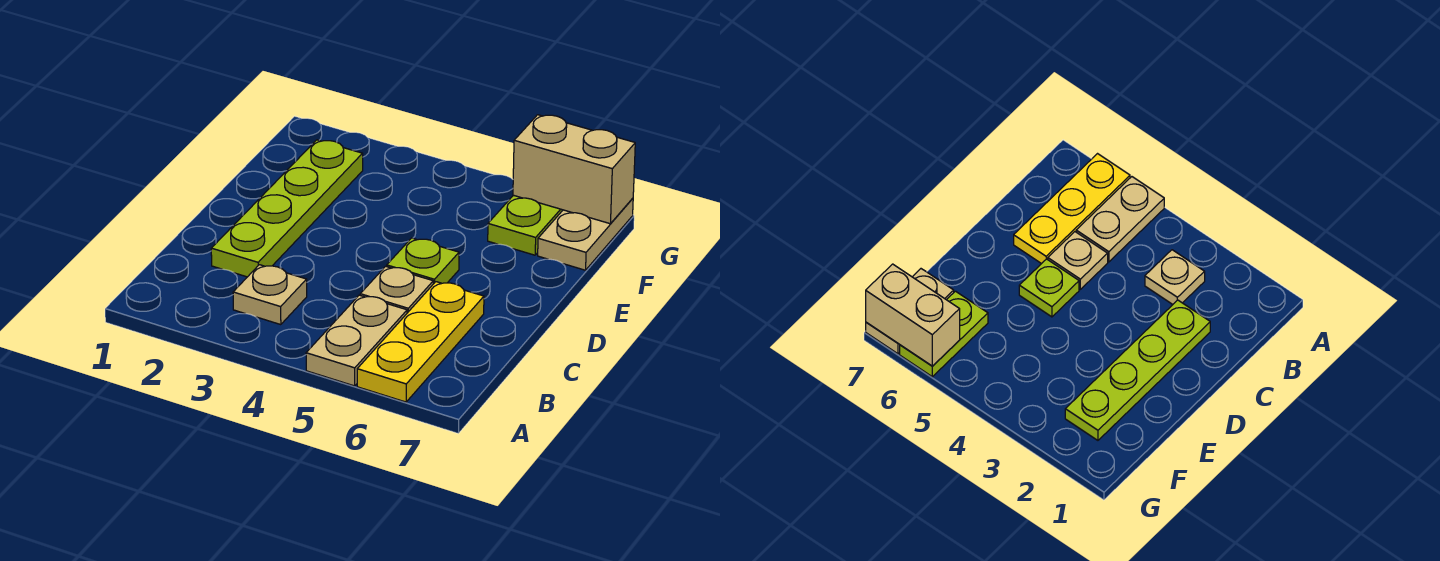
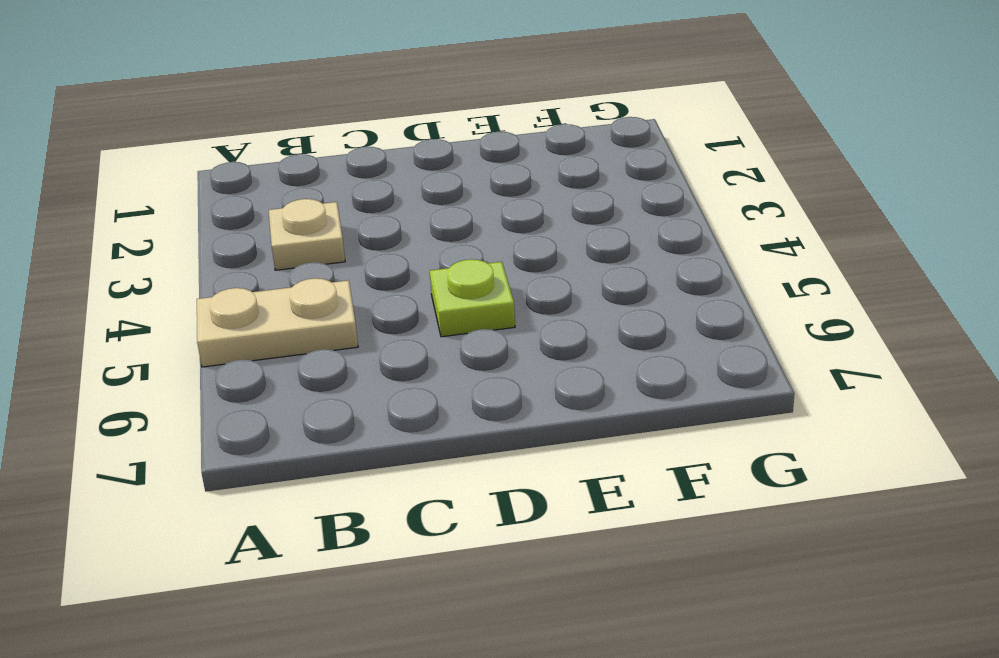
none -> yellow plate A6:C6 level 1
none -> lime plate C2:F2 level 1

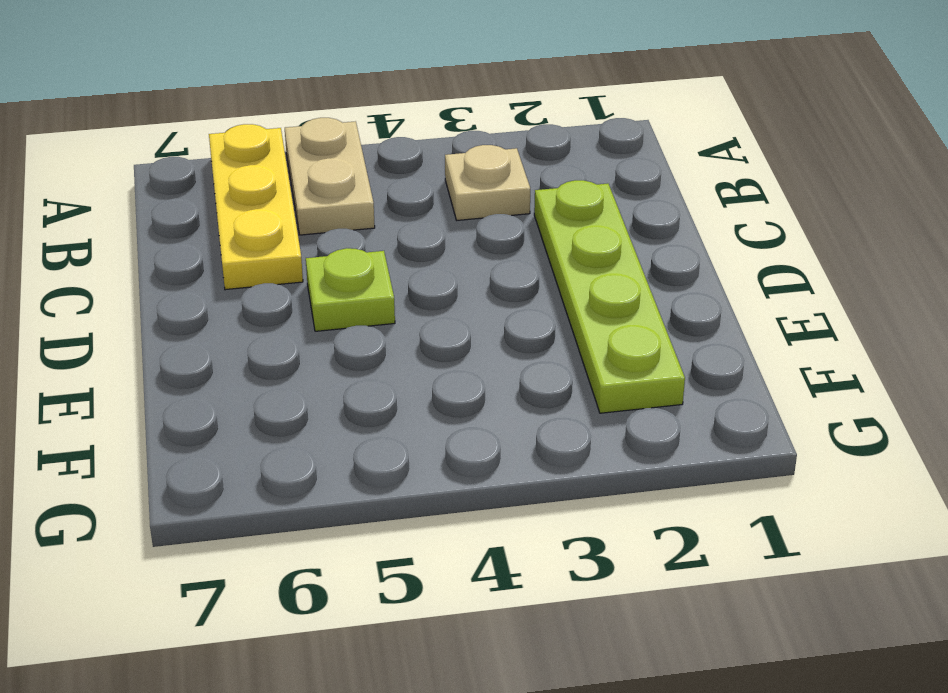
none -> tan plate C5 level 1
none -> lime plate F6:G6 level 1

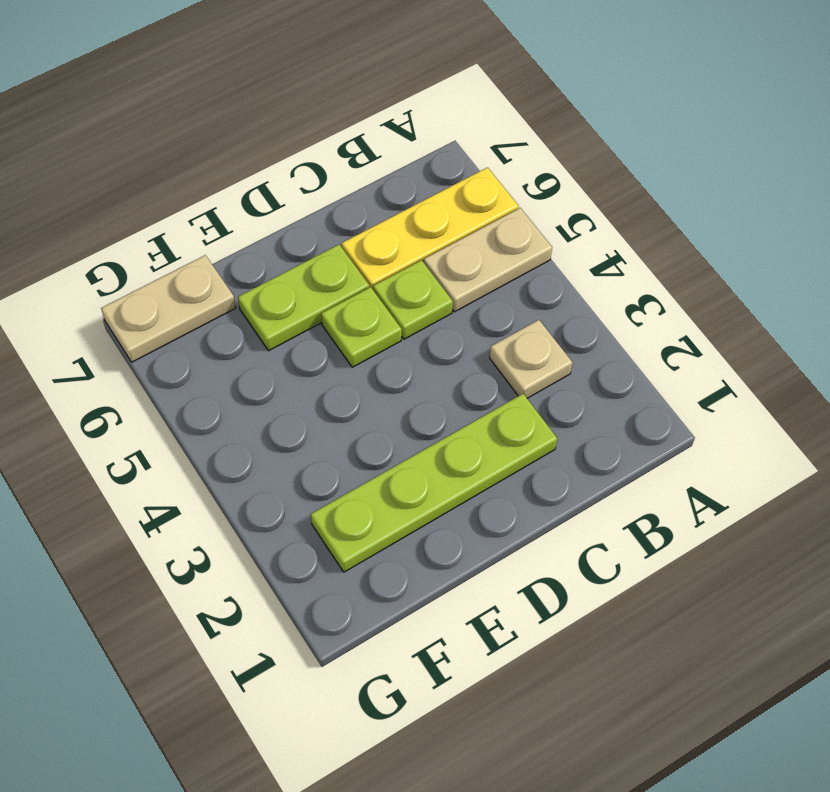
lime plate C5 level 1 -> tan plate C5 level 1
lime plate D6:E6 level 1 -> lime plate F6:G6 level 1
none -> tan brick G6:G7 level 2

